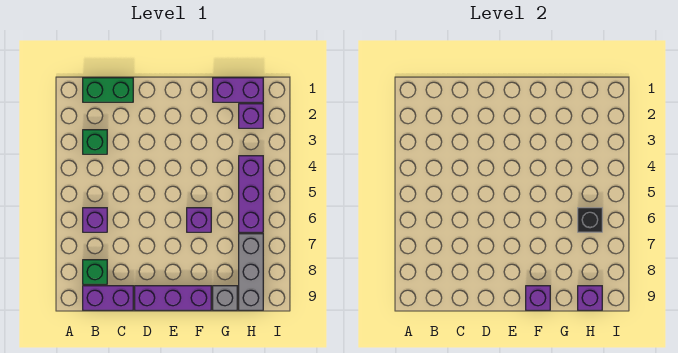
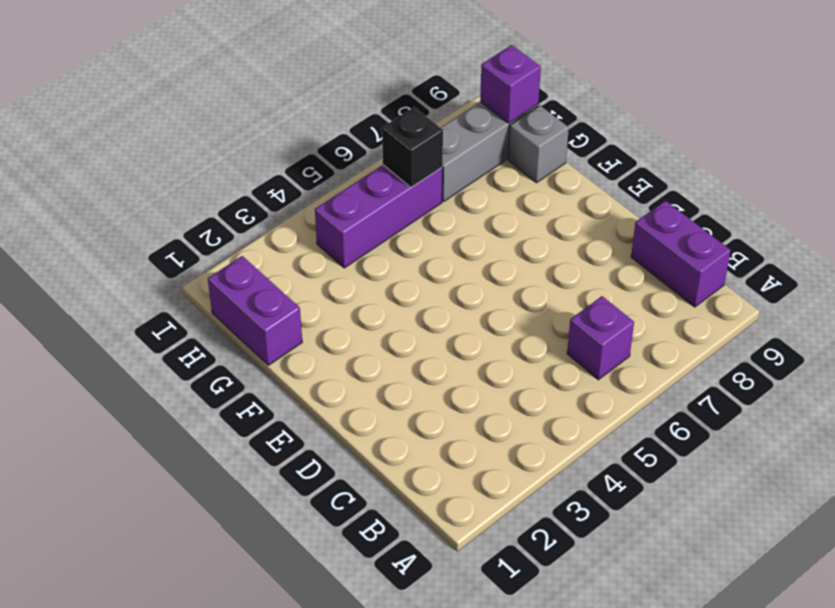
none -> green brick B1:C1 level 1
none -> green brick B3 level 1
none -> green brick B8 level 1

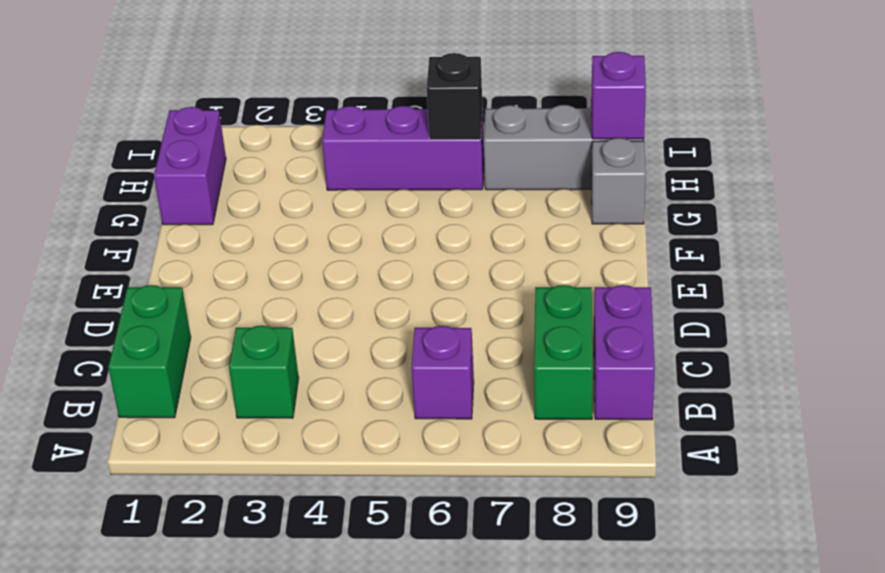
green brick B8:C8 level 1 -> green brick B8 level 1
none -> purple brick D9:F9 level 1
none -> purple brick F6 level 1
none -> purple brick H2 level 1

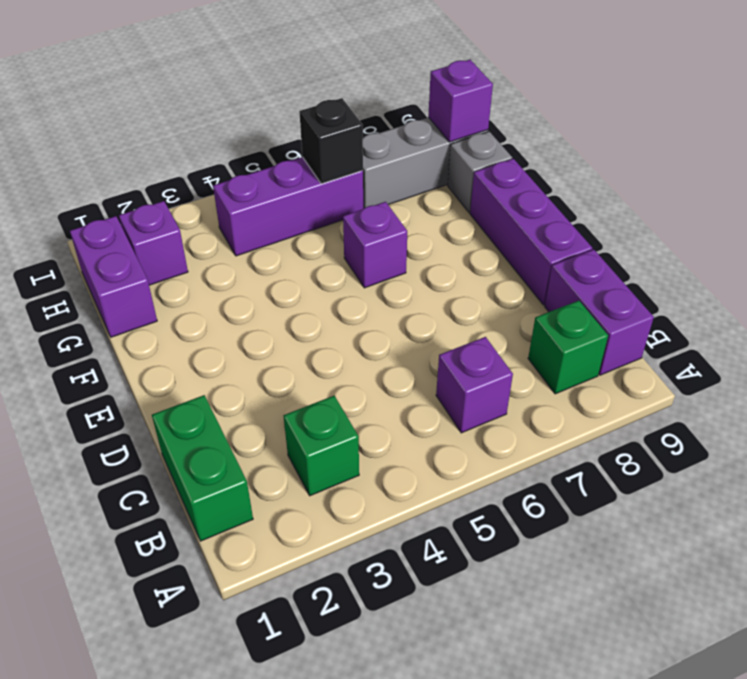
none -> purple brick F9 level 2

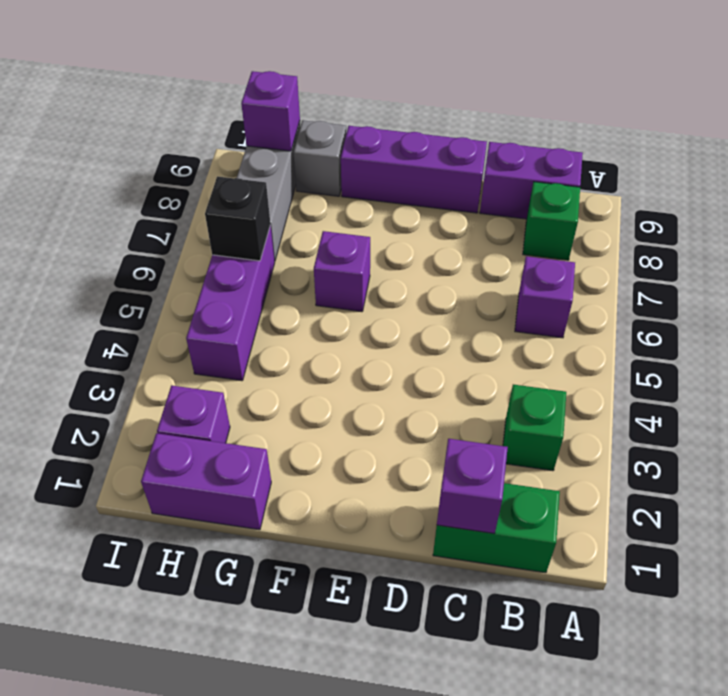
purple brick C1 level 2 -> purple brick F9 level 2

